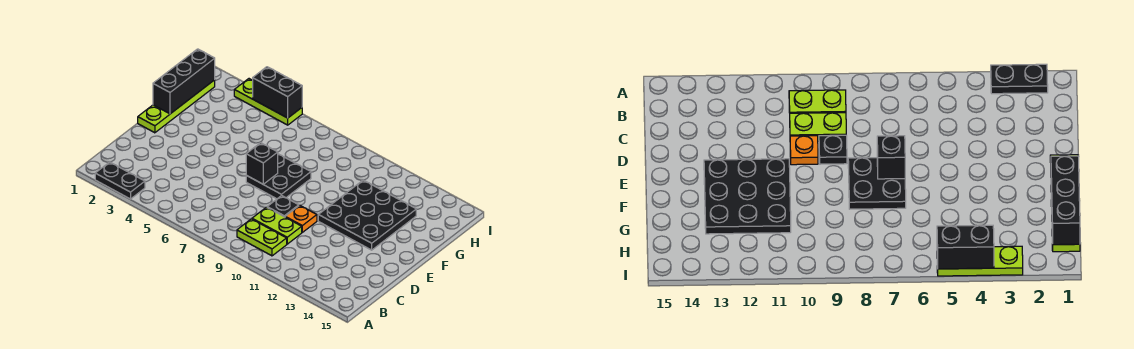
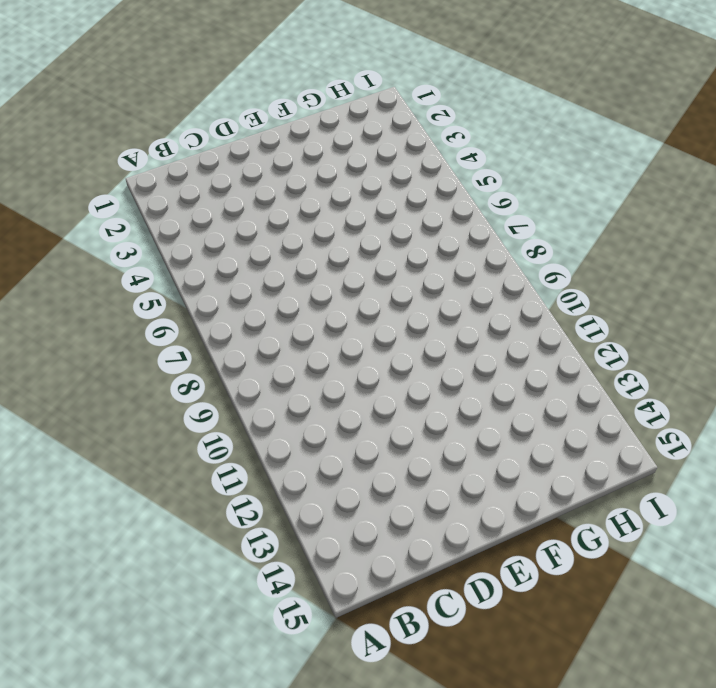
none -> black plate A2:A3 level 1
none -> lime plate B9:B10 level 1
none -> lime plate C9:C10 level 1

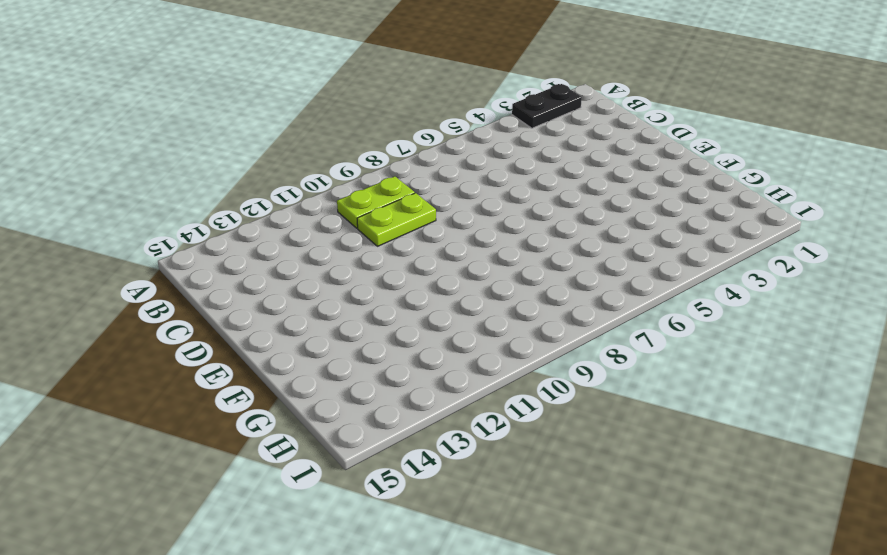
none -> black plate D9 level 1
none -> orange plate D10 level 1
none -> lime plate E1:H1 level 1

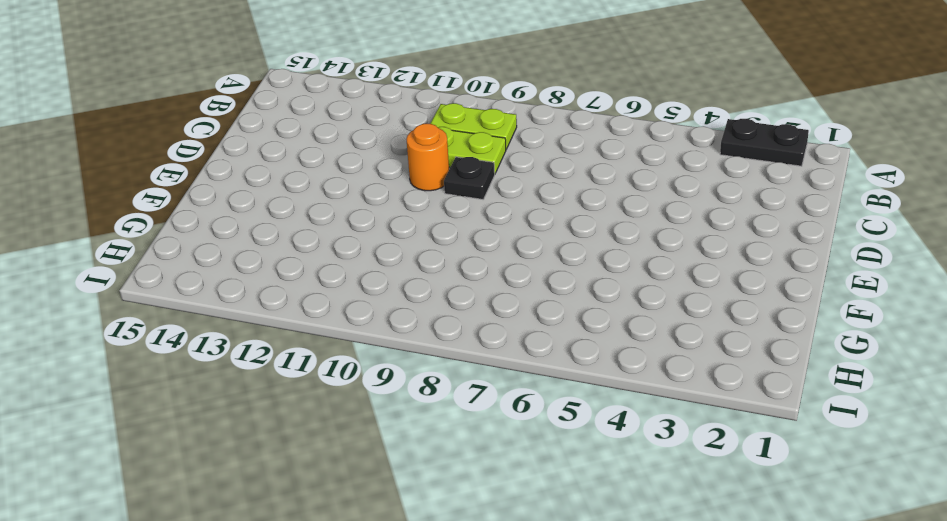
orange round brick D10 level 1 -> orange plate D10 level 1
none -> lime plate E1:H1 level 1
none -> black plate E7:F8 level 1
none -> black plate E11:G13 level 1

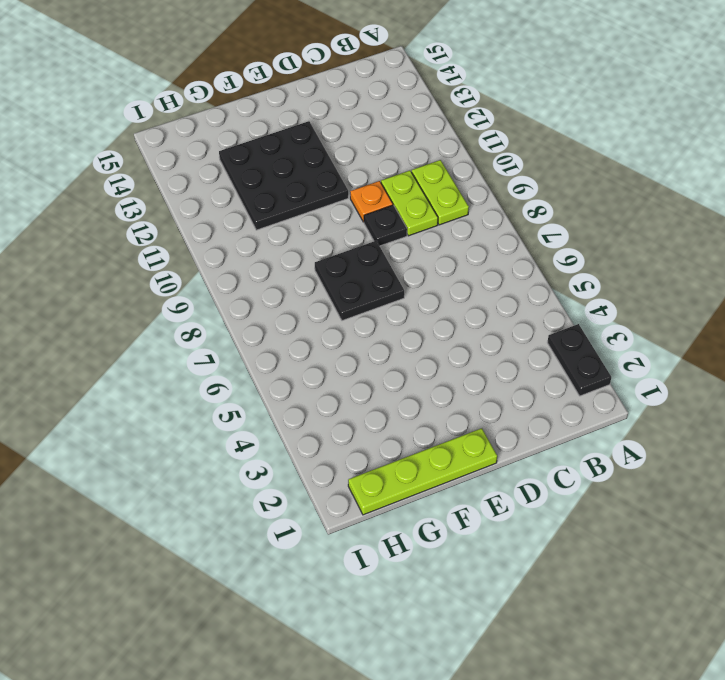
none -> lime plate I3:I5 level 1
none -> black brick E7 level 2
none -> black brick F1:H1 level 2

